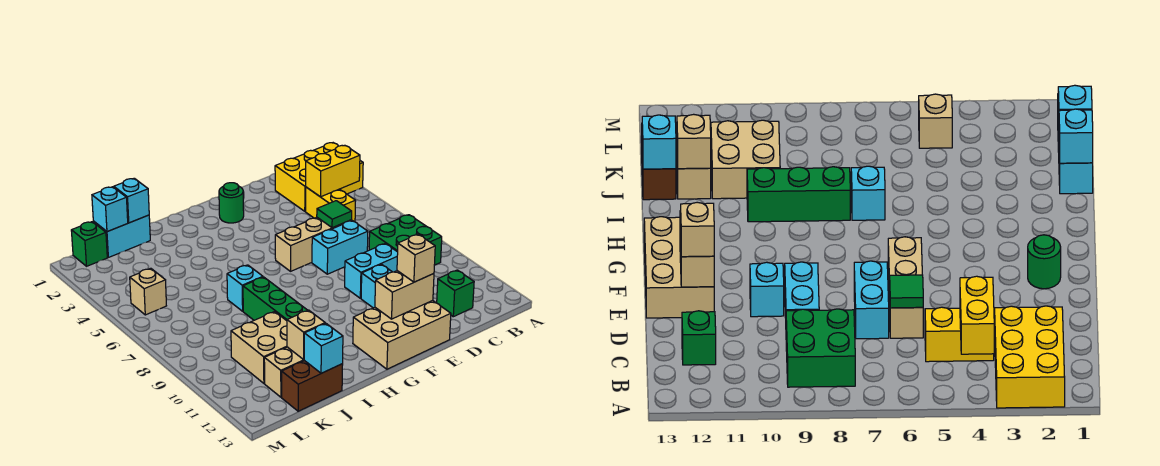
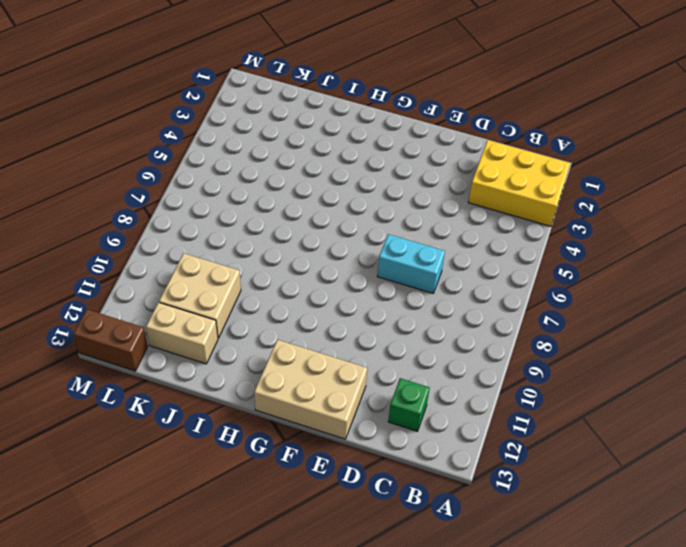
brown brick L13:M13 level 1 -> brown brick J13:K13 level 1
none -> green brick B8:C9 level 1
none -> yellow brick C4:C5 level 1
none -> tan brick D6:F6 level 1

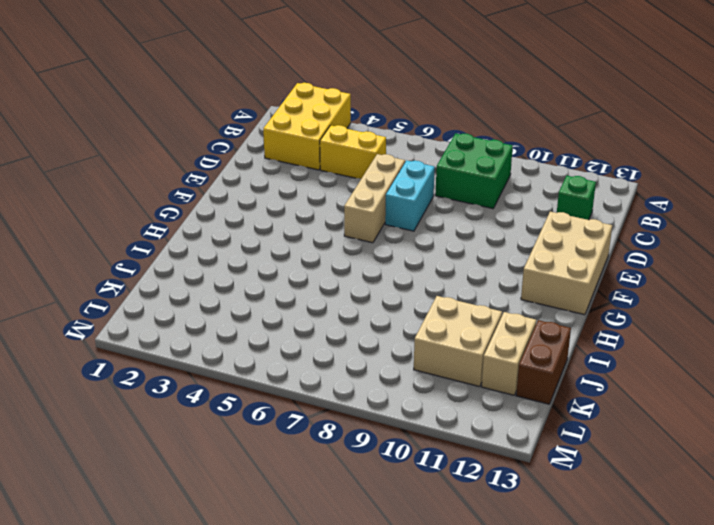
none -> cyan brick D9:E9 level 1
none -> cyan brick E10 level 1
none -> green round brick F2 level 1

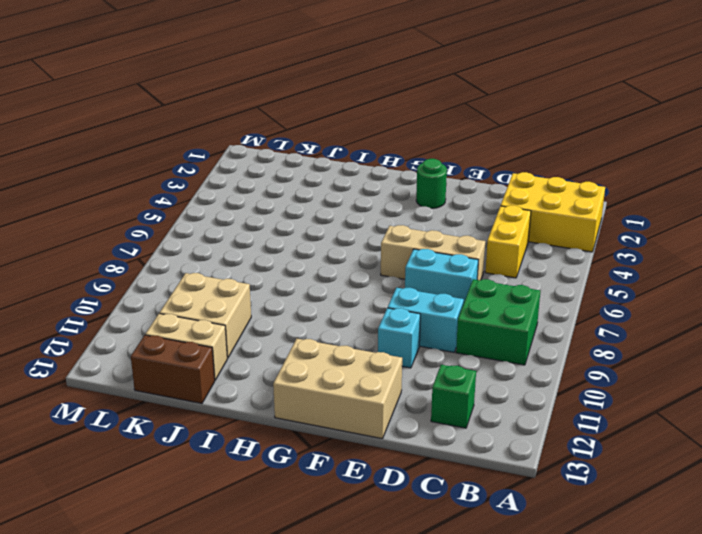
none -> cyan brick I7 level 1
none -> green brick I8:I10 level 1
none -> cyan brick J1:K1 level 1

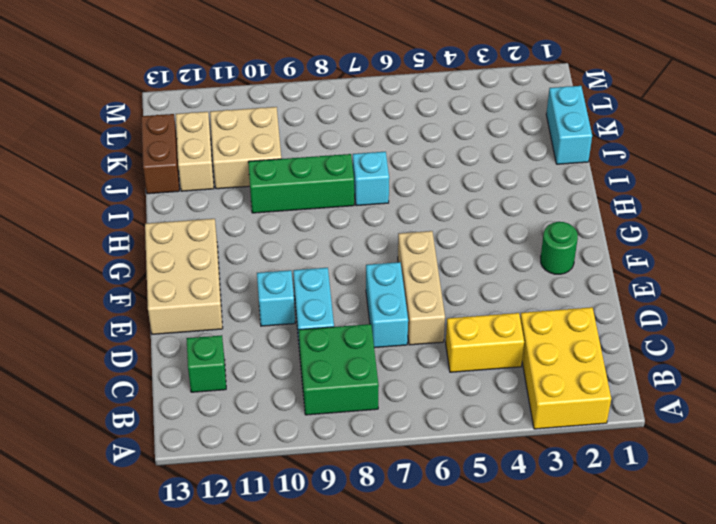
none -> green brick L1 level 1
none -> tan brick L5 level 1
none -> yellow brick B4:C4 level 2

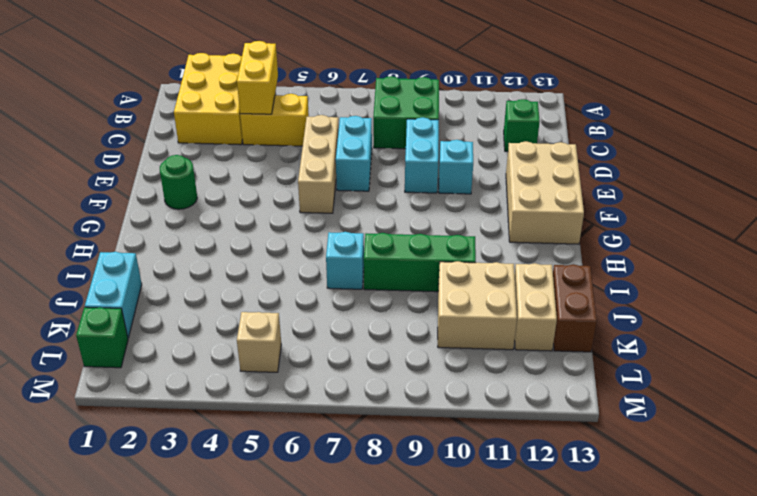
none -> green tile D6 level 2
none -> tan brick E12:F12 level 2
none -> cyan brick J1 level 2

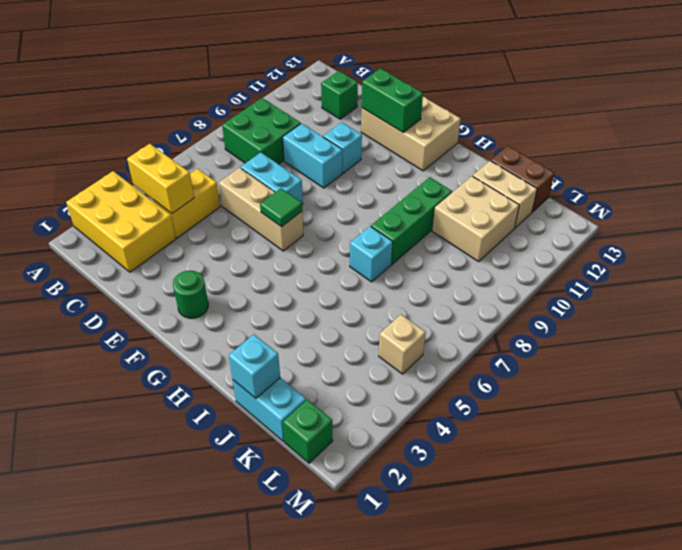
green brick E12:F12 level 2 -> tan brick E12:F12 level 2
green tile F6 level 2 -> green tile D6 level 2
none -> tan brick J12 level 2
none -> cyan brick J13 level 2
none -> cyan brick K1 level 2

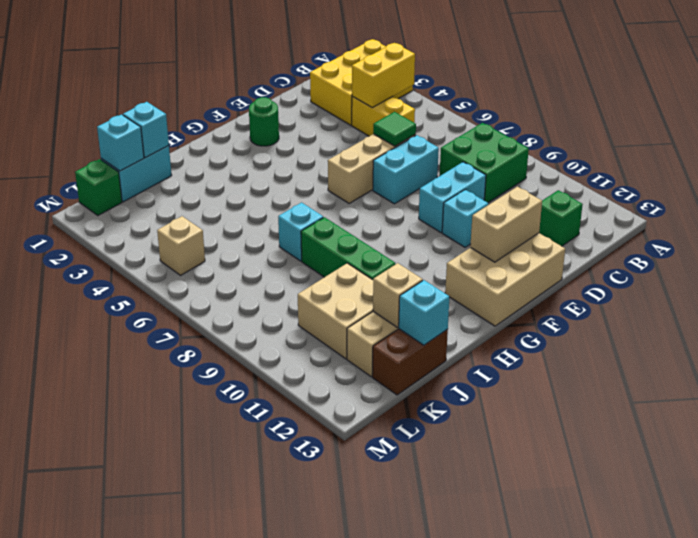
none -> tan brick E12 level 3

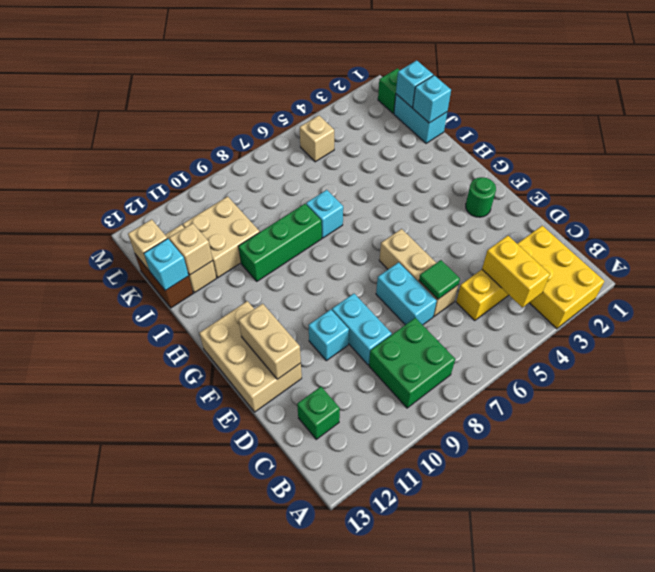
tan brick K13 level 2 -> tan brick E12 level 3

